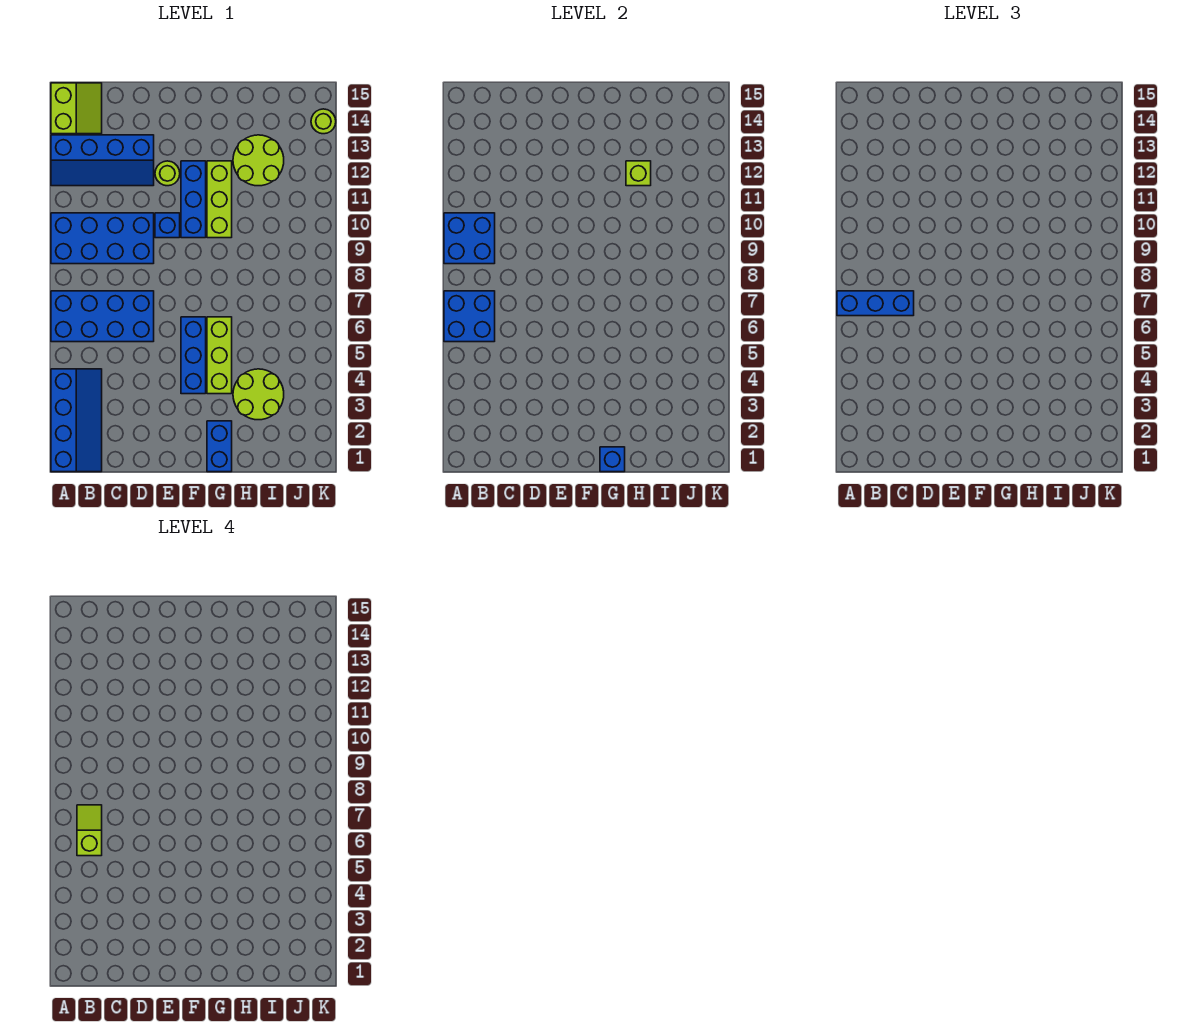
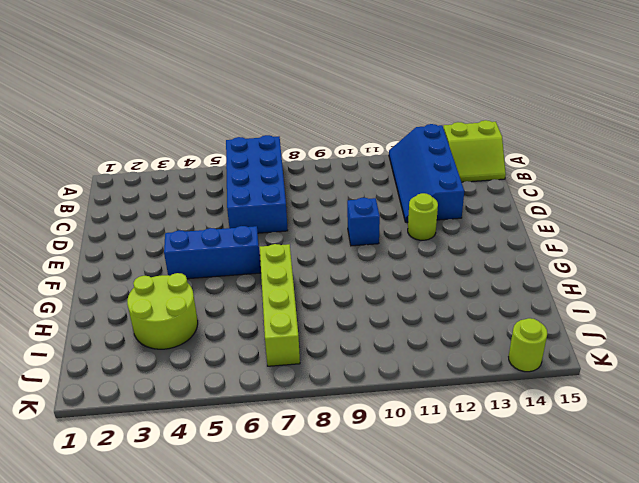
lime brick G7:J7 level 1 -> none
none -> blue slope A1:B4 level 1 top A
none -> blue brick A9:D10 level 1
none -> blue brick F10:F12 level 1

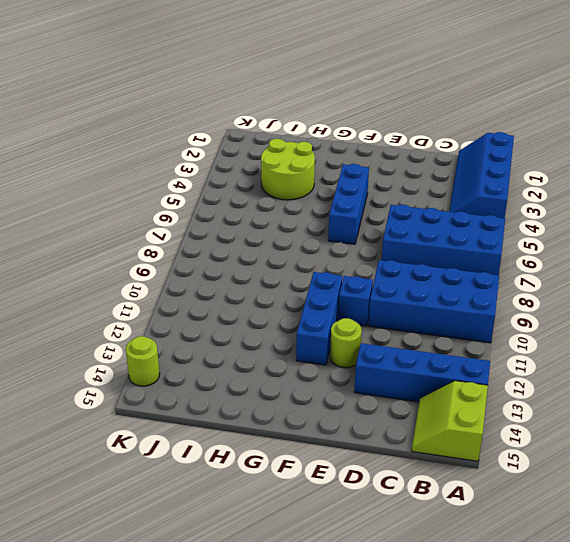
none -> blue brick G1:G2 level 1
none -> lime brick G4:G6 level 1
none -> lime brick G10:G12 level 1

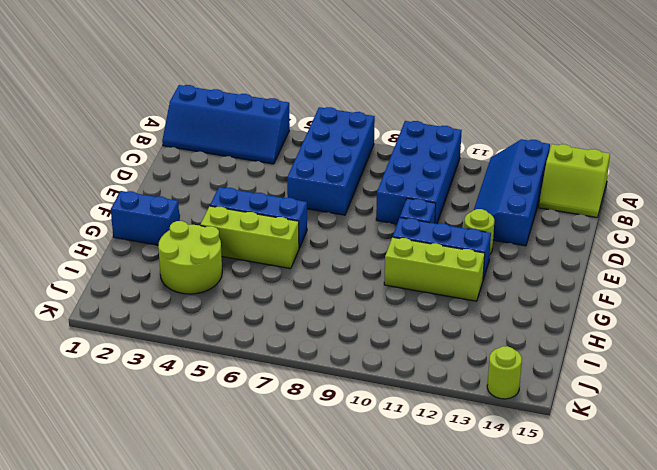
none -> lime round brick H12:I13 level 1
none -> blue brick A6:B7 level 2
none -> blue brick A9:B10 level 2

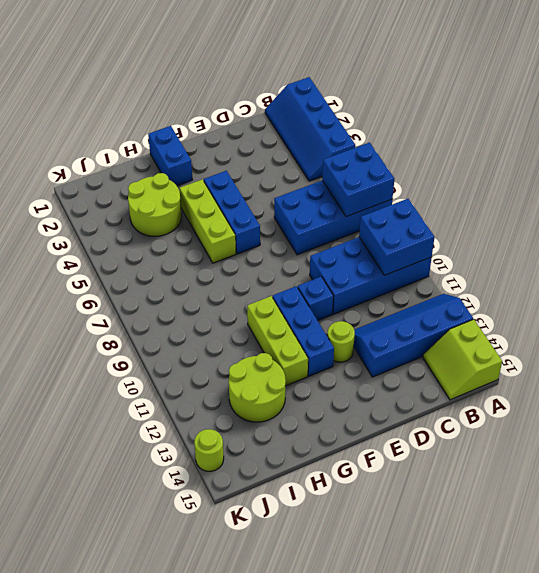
none -> blue brick G1 level 2
none -> lime brick H12 level 2
none -> blue brick A7:C7 level 3

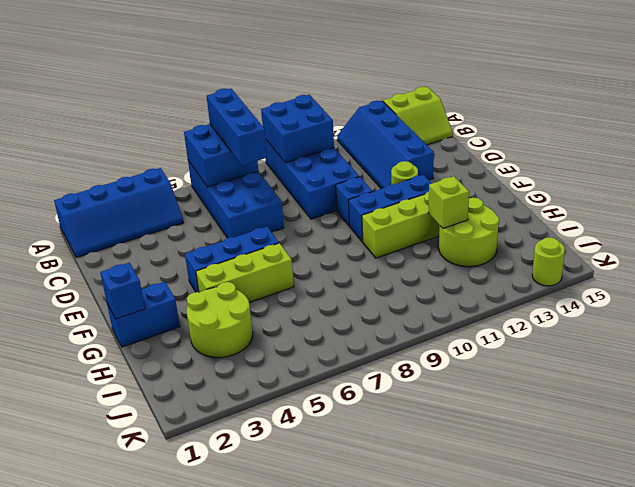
none -> lime slope B6:B7 level 4 top 6

